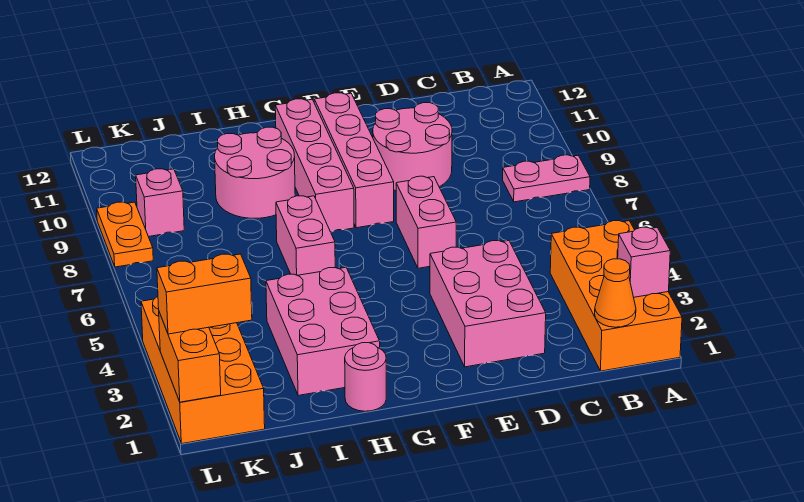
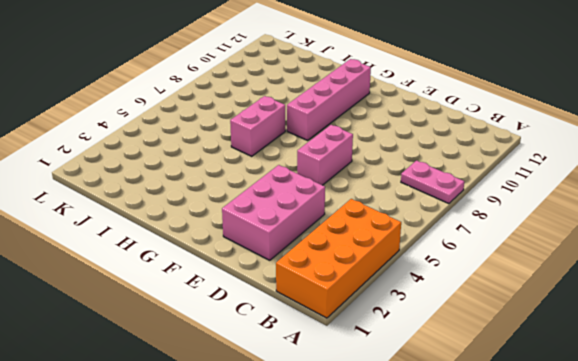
none -> pink round brick D9:E10 level 1
none -> pink brick F8:F11 level 1
none -> pink round brick H1 level 1

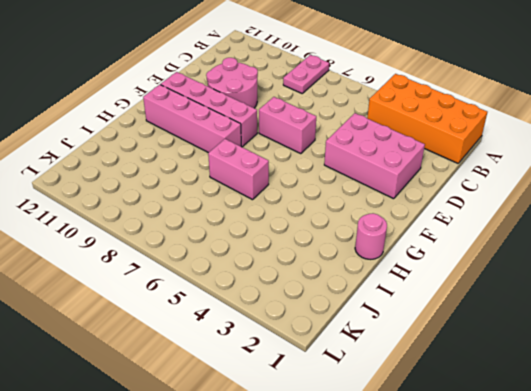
none -> pink brick H2:I4 level 1
none -> pink round brick H9:I10 level 1
none -> orange brick K1:L4 level 1

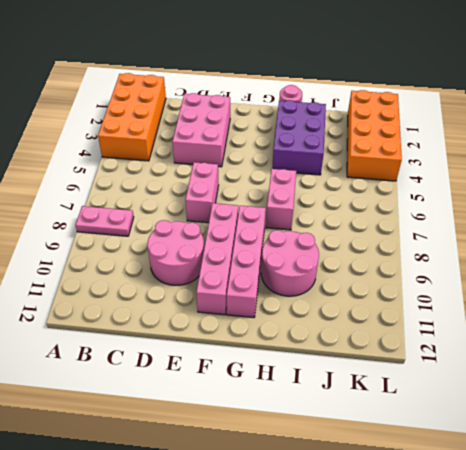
purple brick H2:I4 level 1 -> pink brick H2:I4 level 1
none -> pink brick K9 level 1
none -> orange plate L8:L9 level 1
none -> pink brick A2 level 2

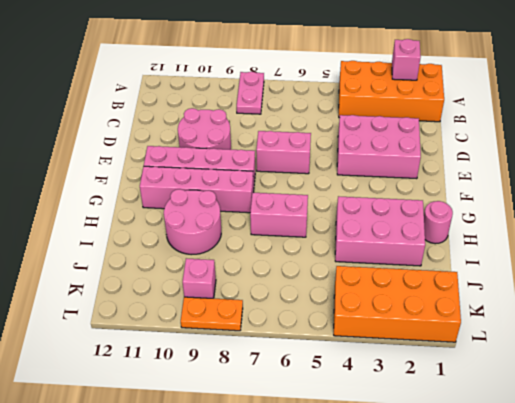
none -> orange cone B1 level 2
none -> orange brick L1:L2 level 2
none -> orange brick K2:L2 level 3

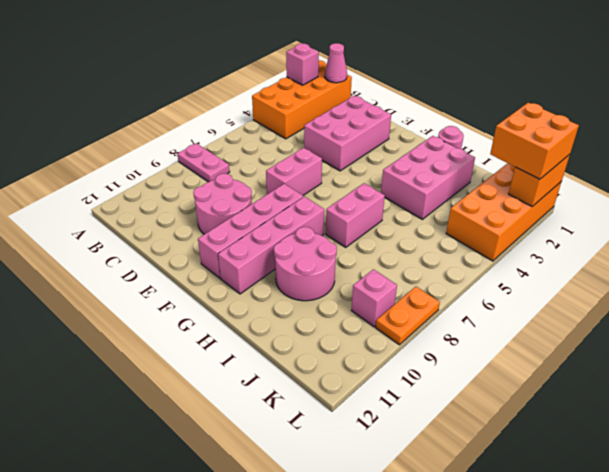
pink cone B1 level 2 -> orange cone B1 level 2
orange brick K1:L2 level 3 -> orange brick K2:L2 level 3

